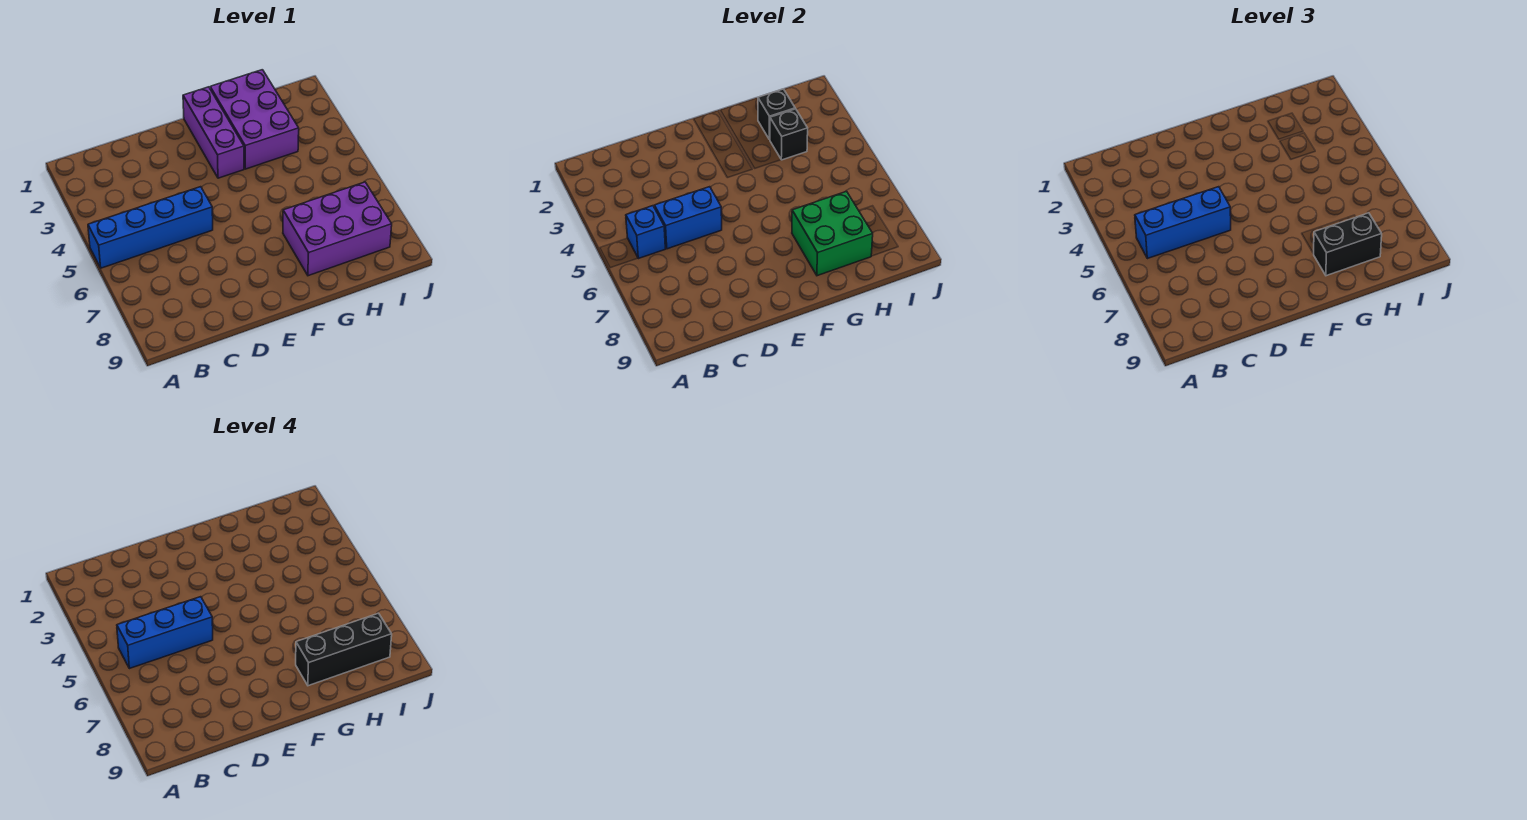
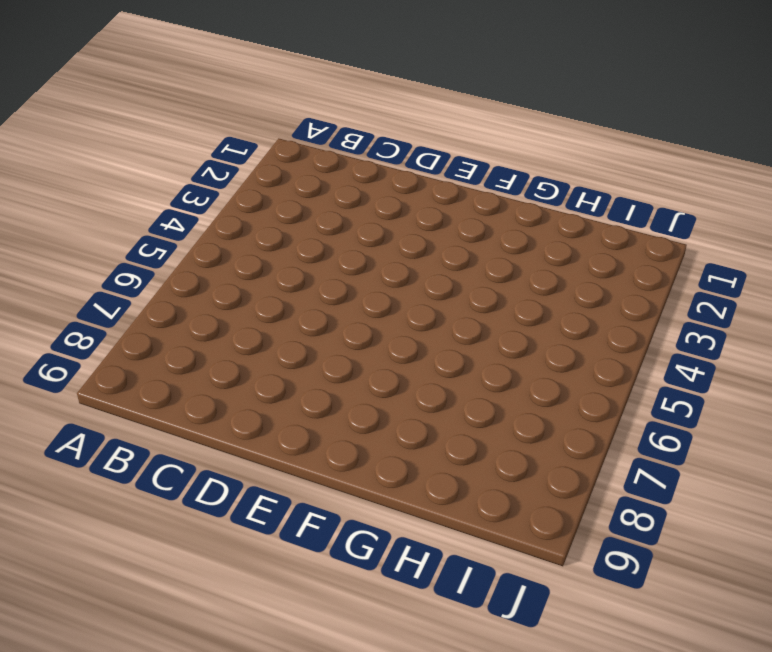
none -> blue brick A5:D5 level 1
none -> purple brick F1:F3 level 1
none -> purple brick G1:H3 level 1

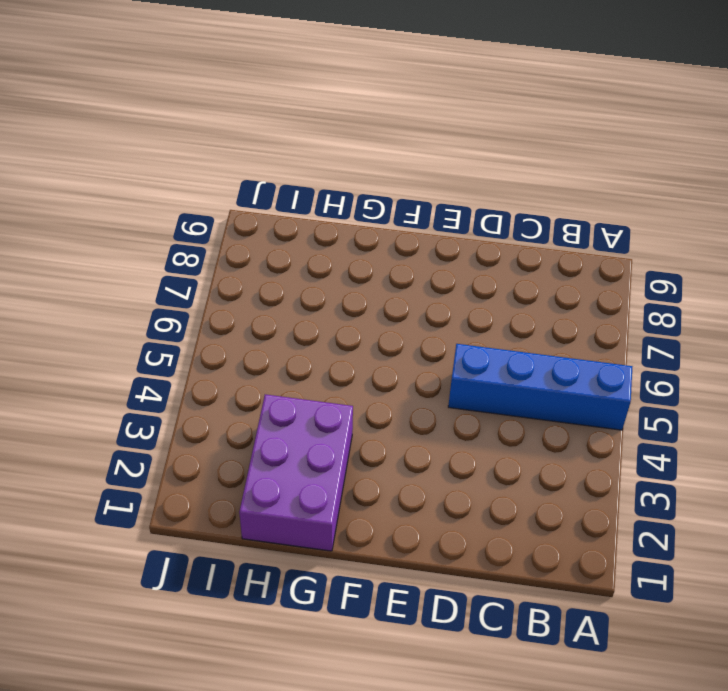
none -> purple brick F1:F3 level 1
none -> purple brick G7:I8 level 1
none -> blue brick B5 level 2

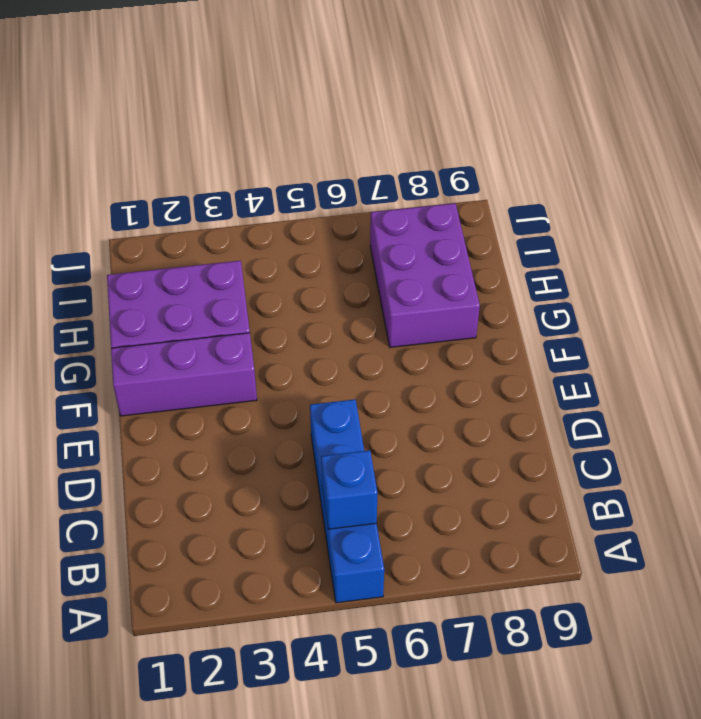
none -> blue brick C5:D5 level 2
none -> green brick G7:H8 level 2
none -> black brick H2 level 2

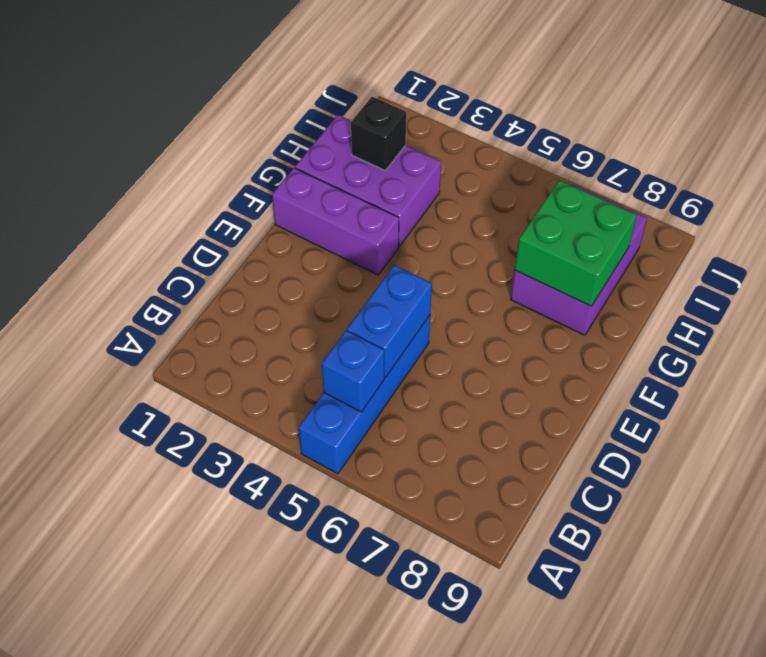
none -> black brick H3 level 2
none -> blue brick B5:D5 level 3
none -> black brick G8:H8 level 3

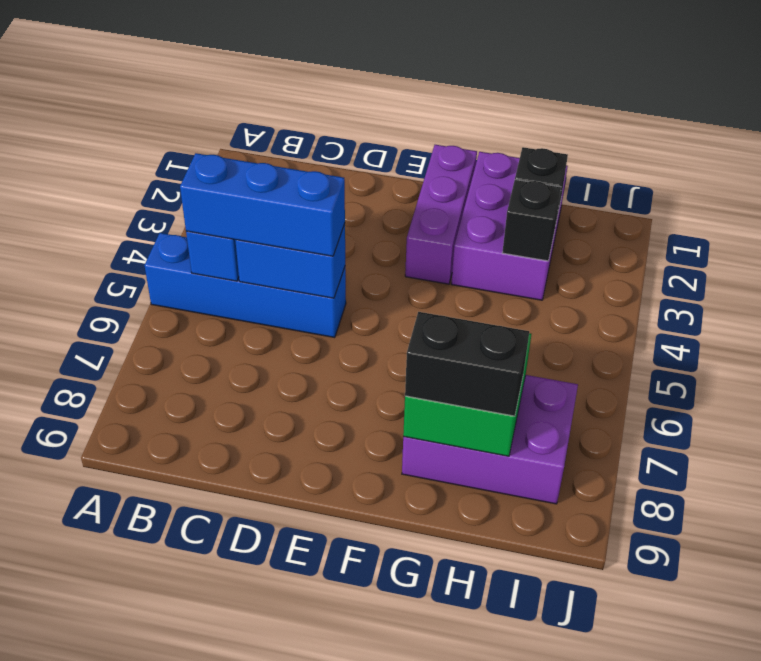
none -> blue brick B5:D5 level 4
none -> black brick G8:I8 level 4

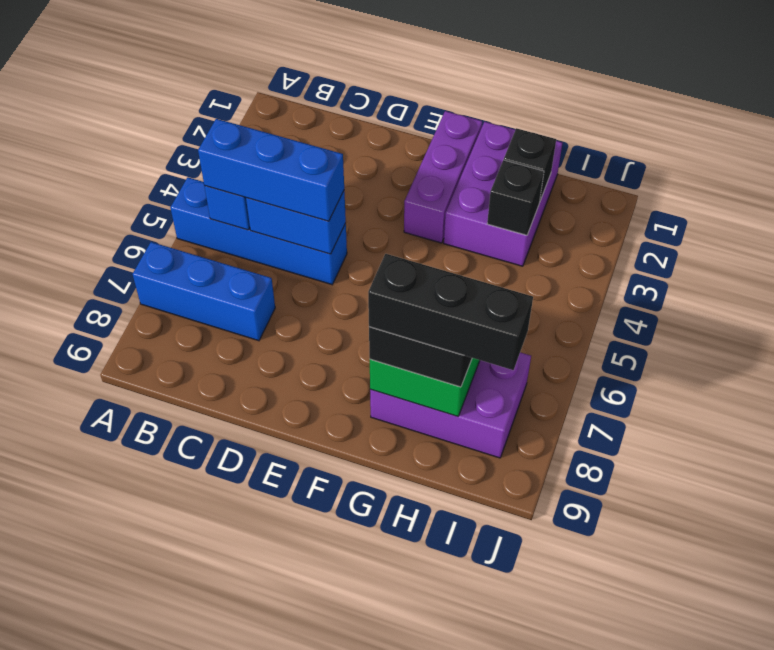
blue brick A7:C7 level 1 -> blue brick B5:D5 level 4

